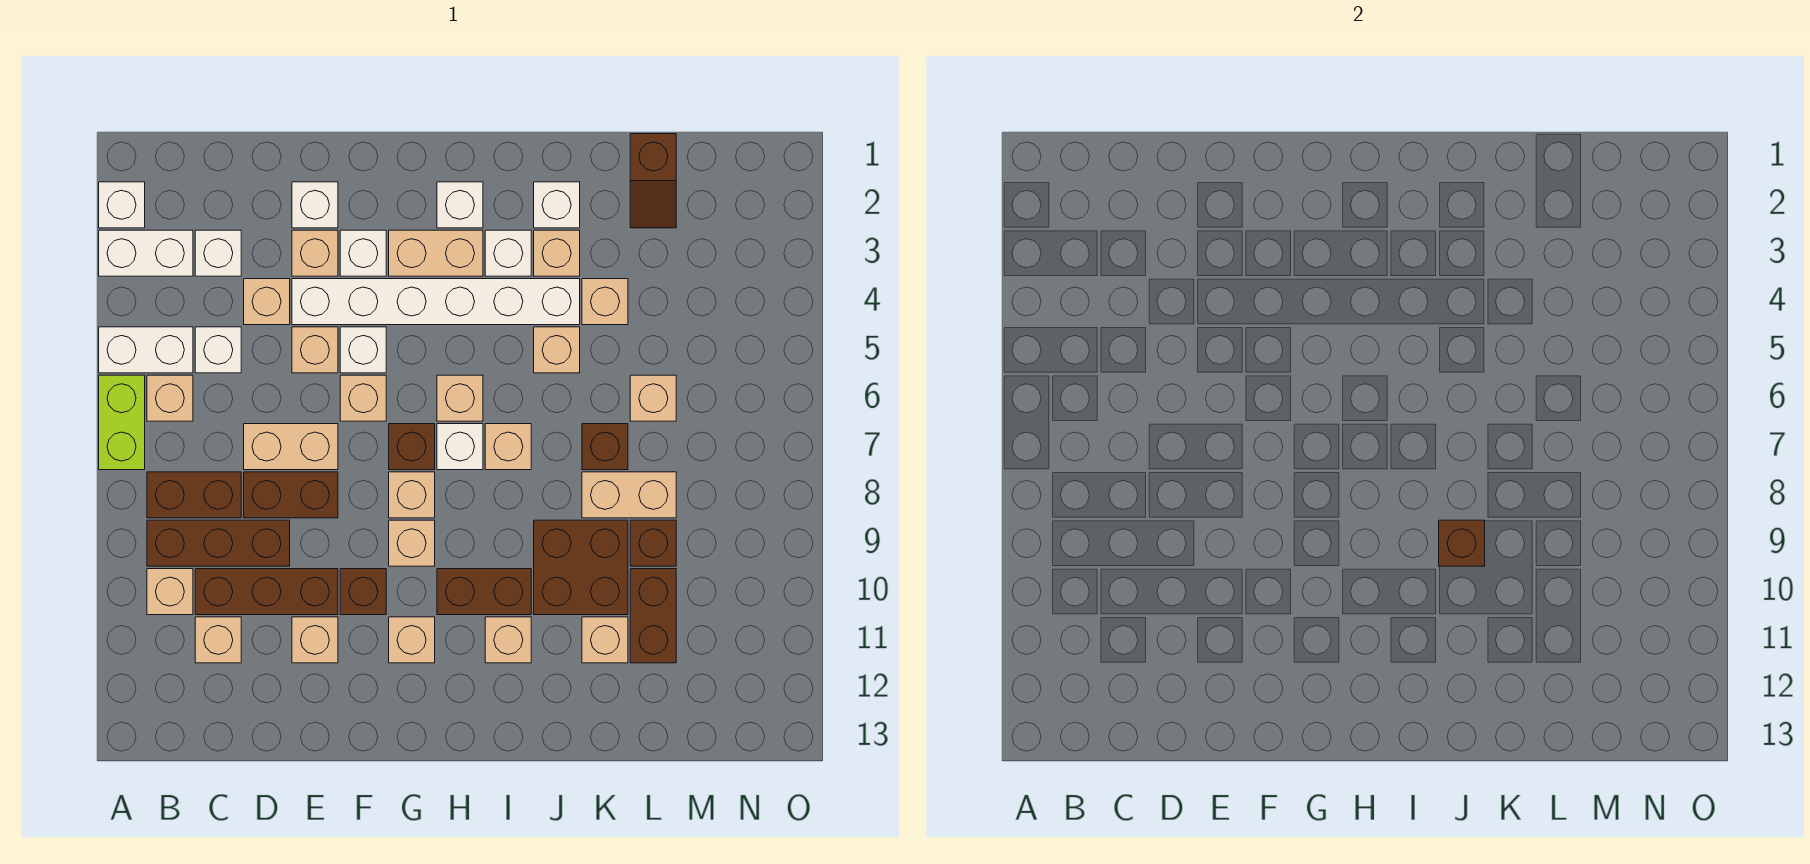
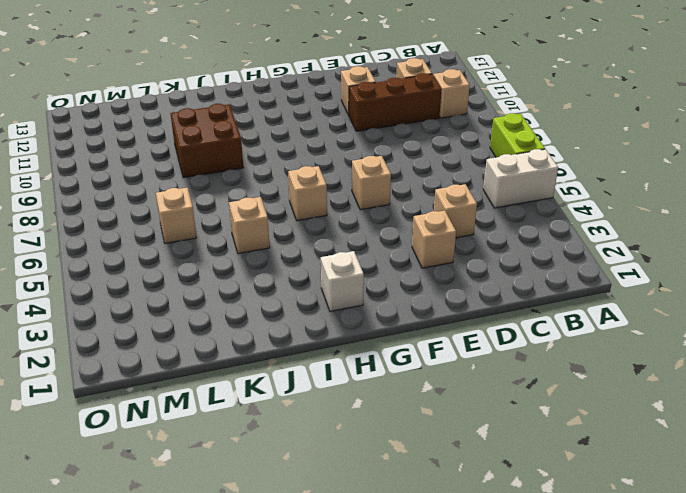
none -> white brick A2 level 1
none -> white brick A3:B3 level 1
none -> tan brick B6 level 1
none -> brown brick B8:C8 level 1

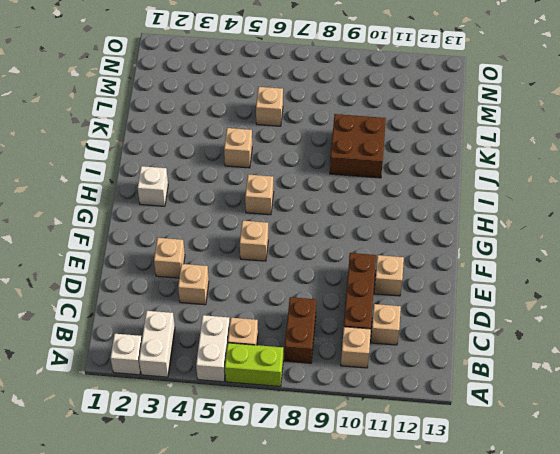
none -> brown brick B9:D9 level 1
none -> white brick C3 level 1
none -> white brick C5 level 1
none -> tan brick D7:E7 level 1

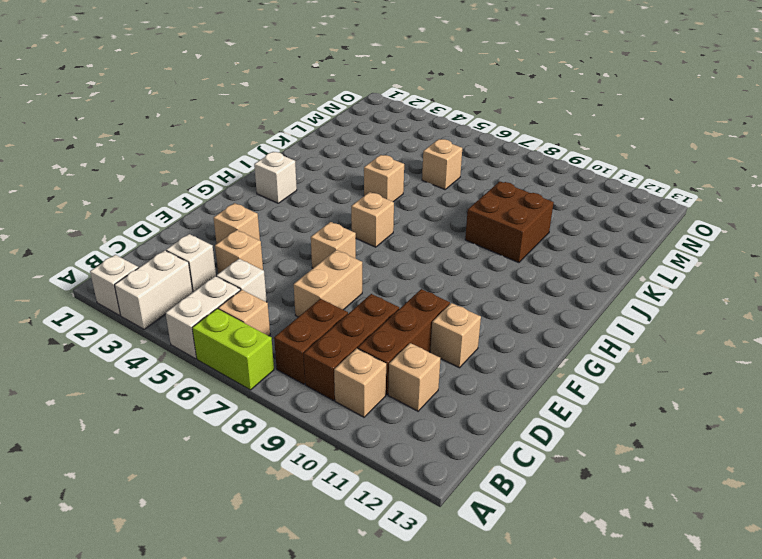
none -> brown brick D8:E8 level 1
none -> white brick E2 level 1
none -> white brick E4:J4 level 1
none -> tan brick E5 level 1

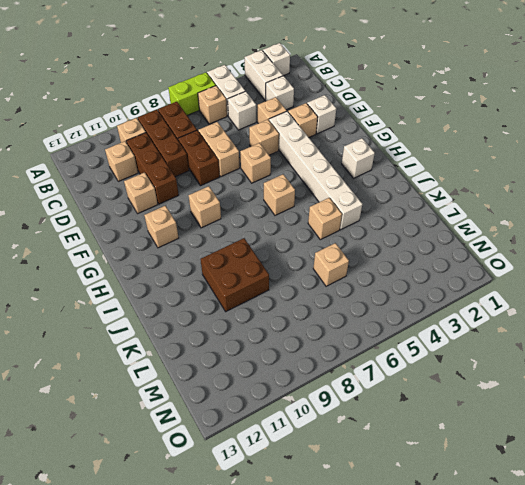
none -> white brick F3 level 1
none -> white brick F5 level 1
none -> brown brick F10 level 1
none -> tan brick G3:H3 level 1

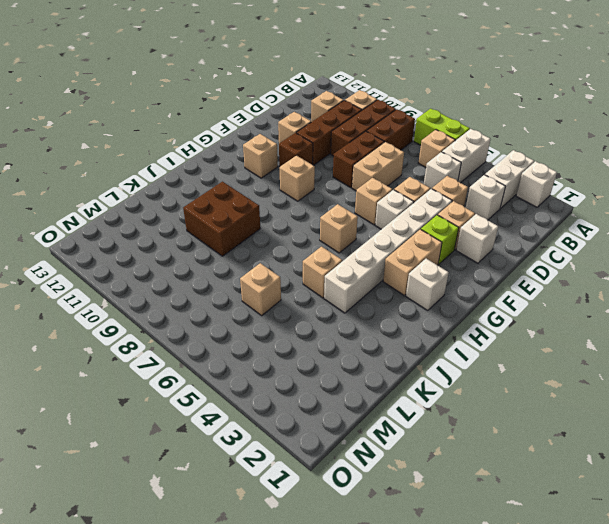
lime brick F3 level 1 -> white brick F3 level 1
none -> brown brick G7 level 1
none -> tan brick G8 level 1
none -> white brick H7 level 1
none -> brown brick H10:I10 level 1

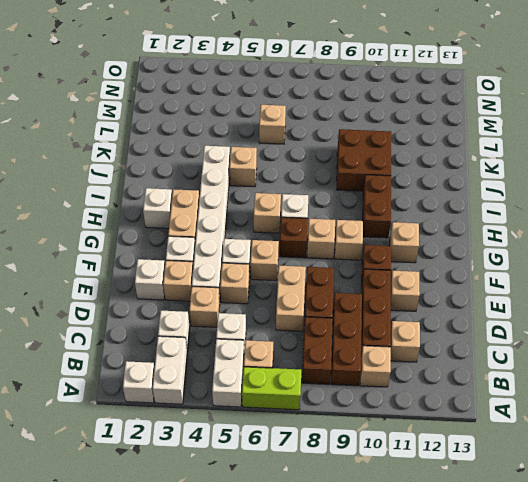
none -> white brick I3 level 1
none -> tan brick I7 level 1
none -> tan brick I11 level 1
none -> white brick J2 level 1

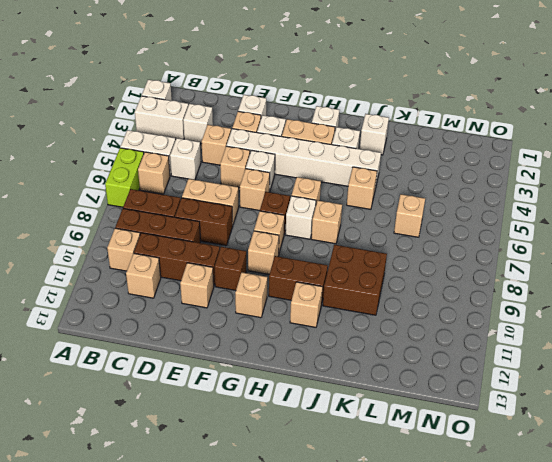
none -> tan brick J3 level 1
none -> tan brick K4 level 1
none -> brown brick K7 level 1
none -> tan brick K8:L8 level 1

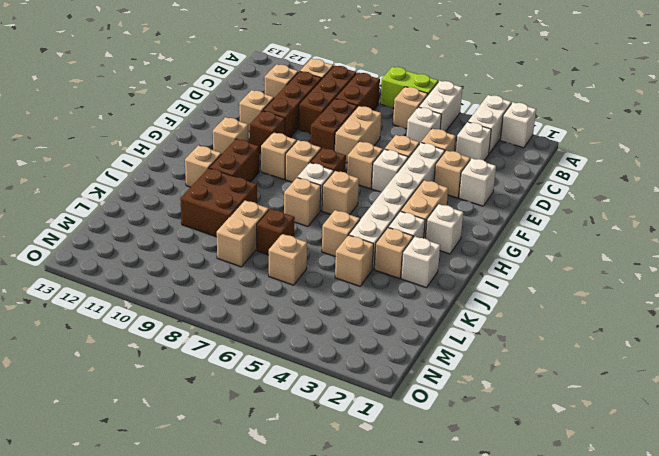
none -> white brick F3 level 1
none -> tan brick K11 level 1
none -> brown slope L1:L2 level 1 top 1
none -> brown brick L9 level 1

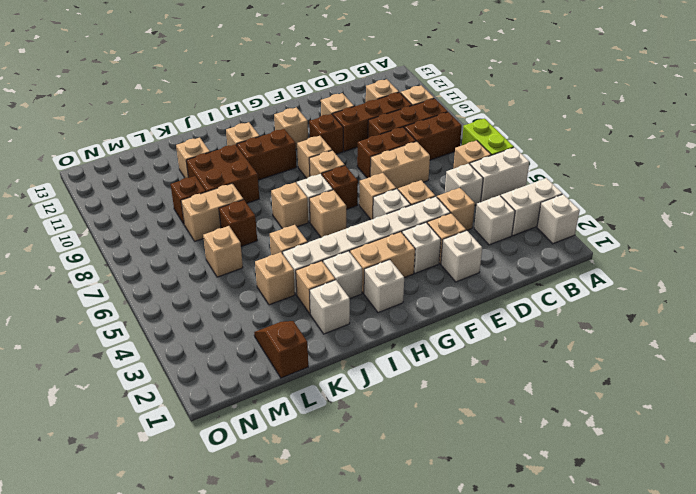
none -> brown brick L10:L11 level 1
none -> brown brick J9 level 2

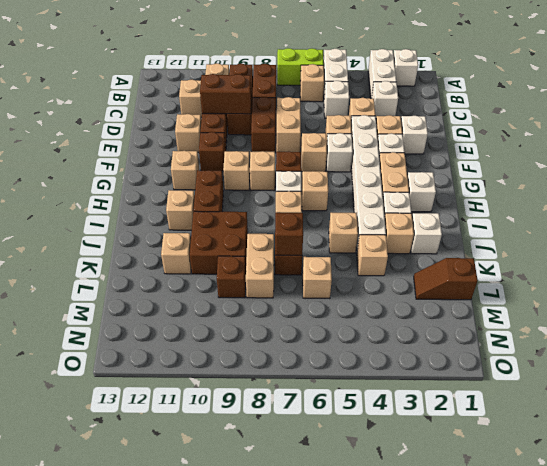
brown brick D9:D10 level 2 -> brown brick L10:L11 level 1
brown brick K7 level 2 -> brown brick J9 level 2

